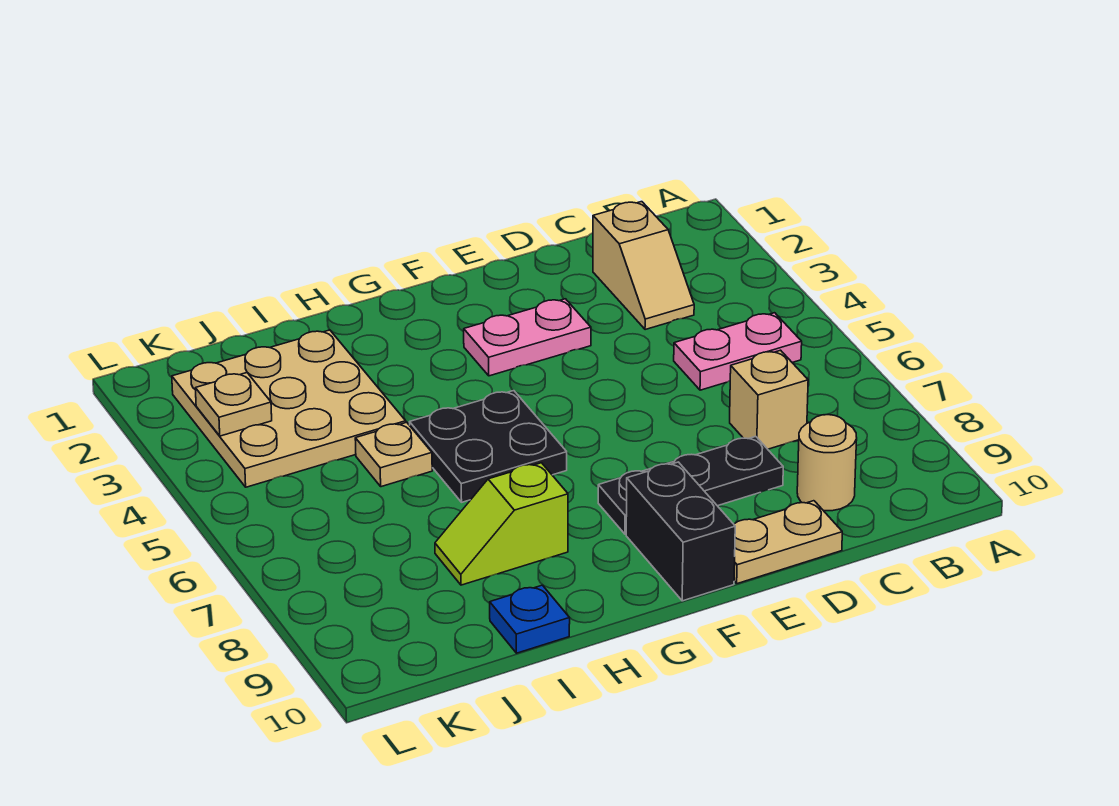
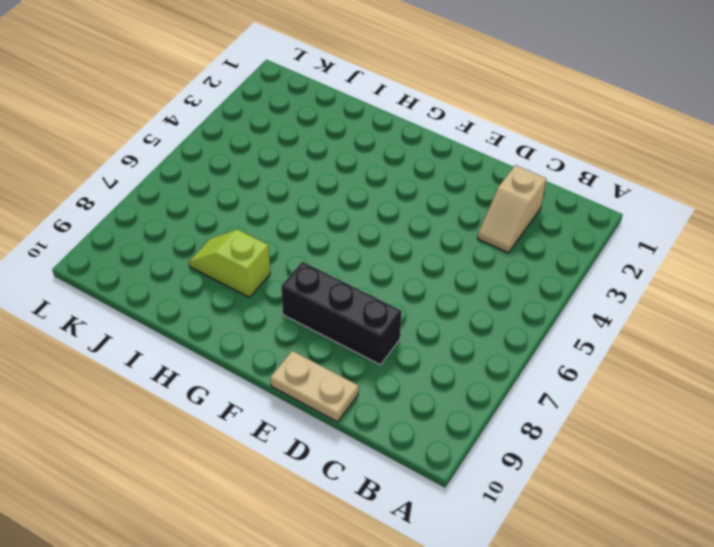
black brick D8:F8 level 1 -> black plate D8:F8 level 1
none -> pink plate B5:C5 level 1
none -> tan brick C7 level 1
none -> tan round brick C9 level 1

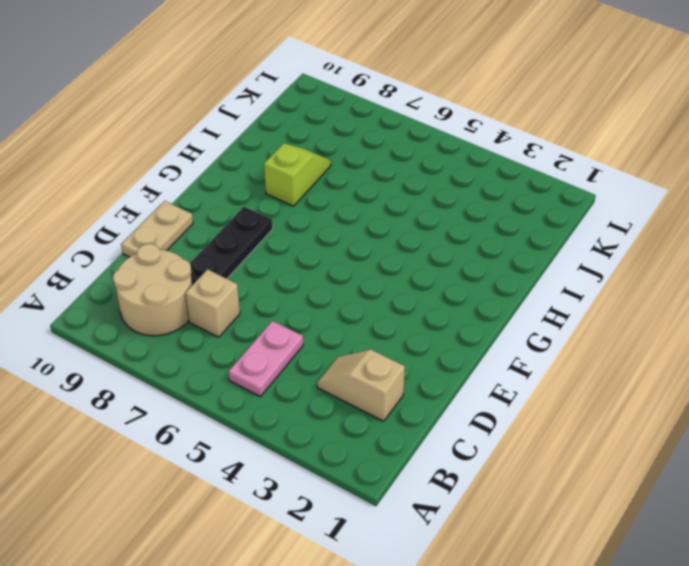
tan round brick B8:C9 level 1 -> tan round brick C9 level 1
none -> pink plate E3:F3 level 1
none -> black brick F9:F10 level 1
none -> black plate G5:H6 level 1

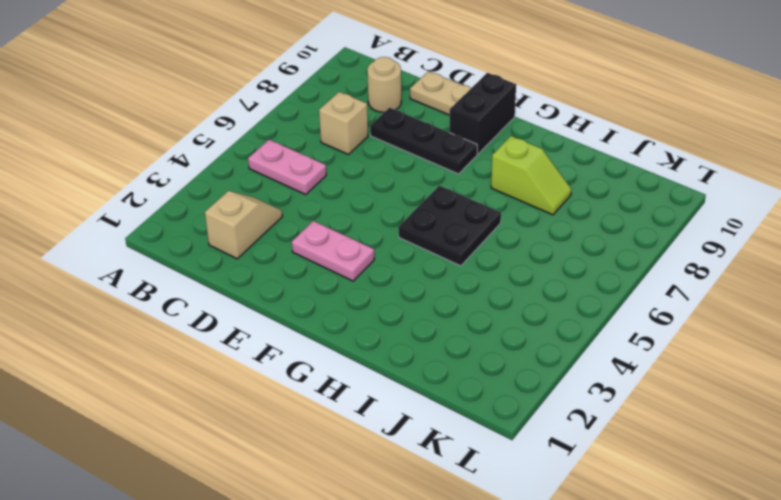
none -> tan plate I2:K4 level 1
none -> tan plate I5 level 1
none -> blue plate I10 level 1

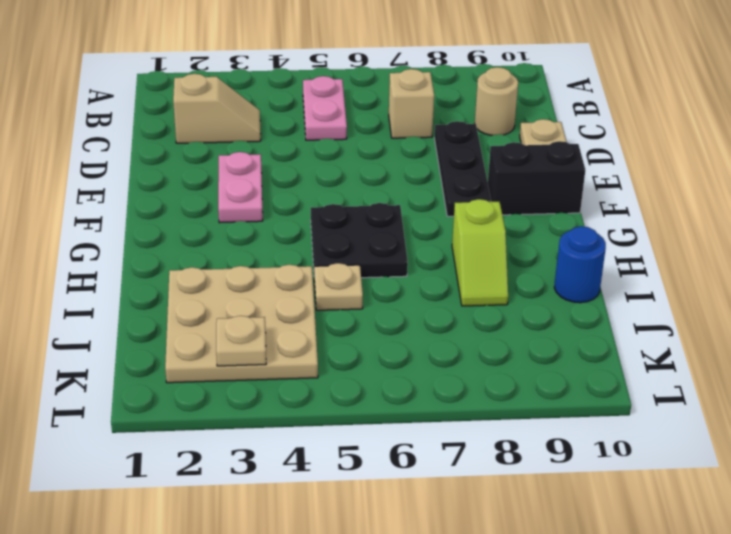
blue round brick I10 level 1 -> blue plate I10 level 1

